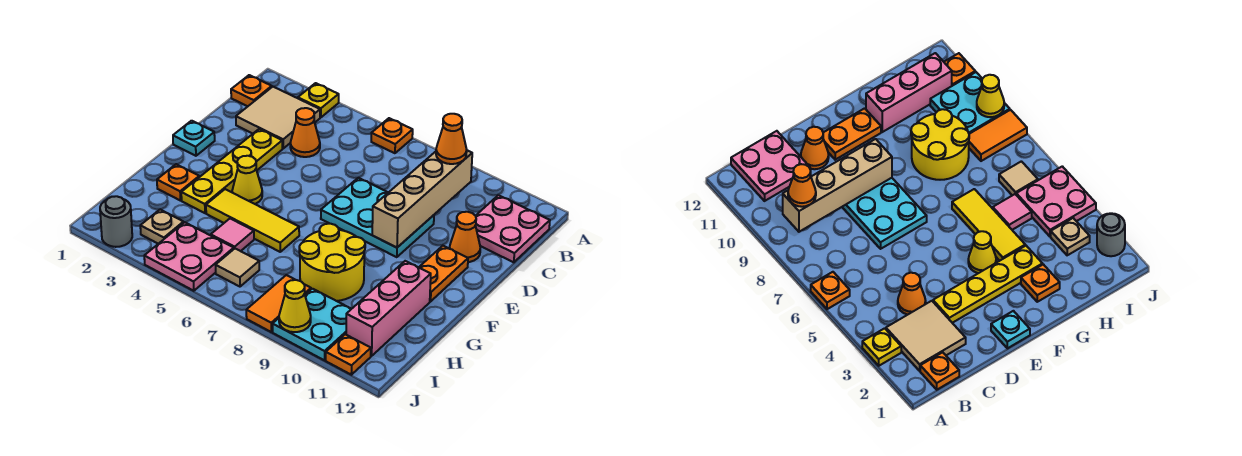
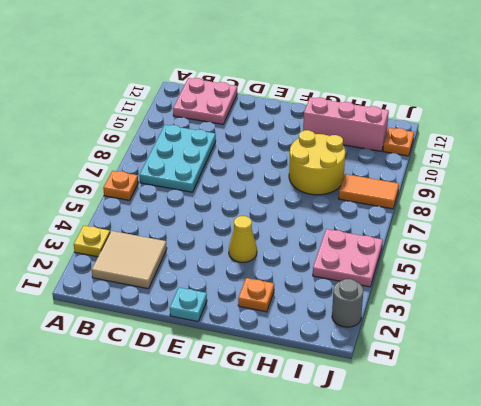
cyan plate B7:C9 level 1 -> cyan plate D7:E9 level 1
none -> orange plate B1 level 1
none -> orange cone C4 level 1
none -> yellow plate D3:G3 level 1

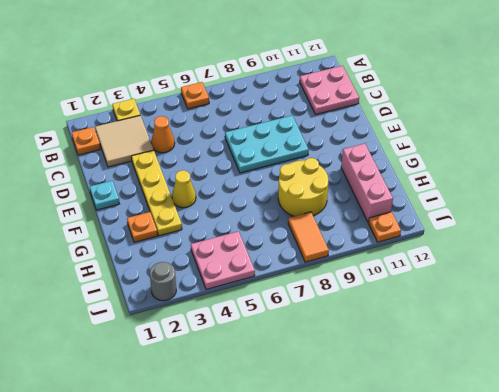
none -> orange cone D11 level 1
none -> orange plate E11:F11 level 1
none -> yellow tile G4:G6 level 1

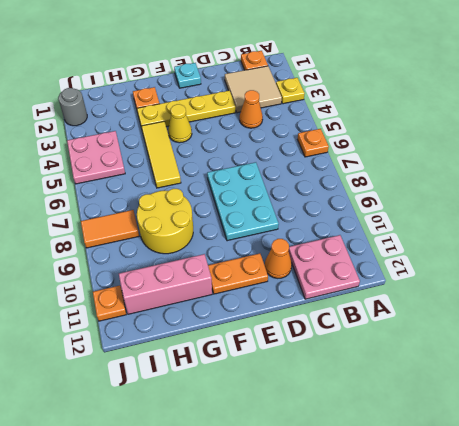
none -> pink tile H5 level 1
none -> tan plate I3 level 1
none -> tan tile I6 level 1

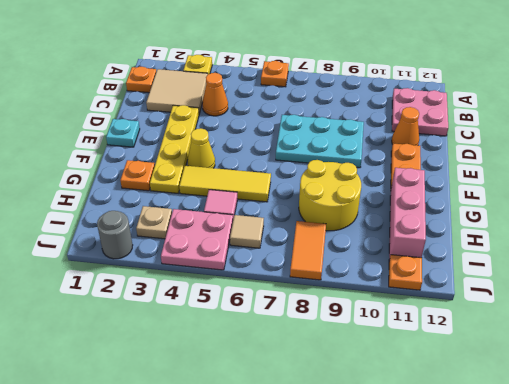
none -> cyan plate I9:J10 level 1
none -> tan brick B9:E9 level 2
none -> yellow cone J9 level 2

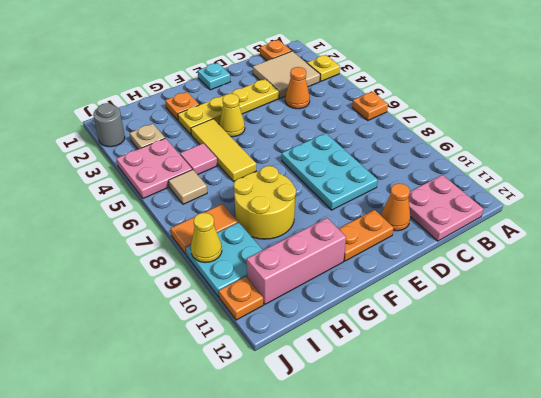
none -> tan brick B9:E9 level 2
none -> orange cone B9 level 3

